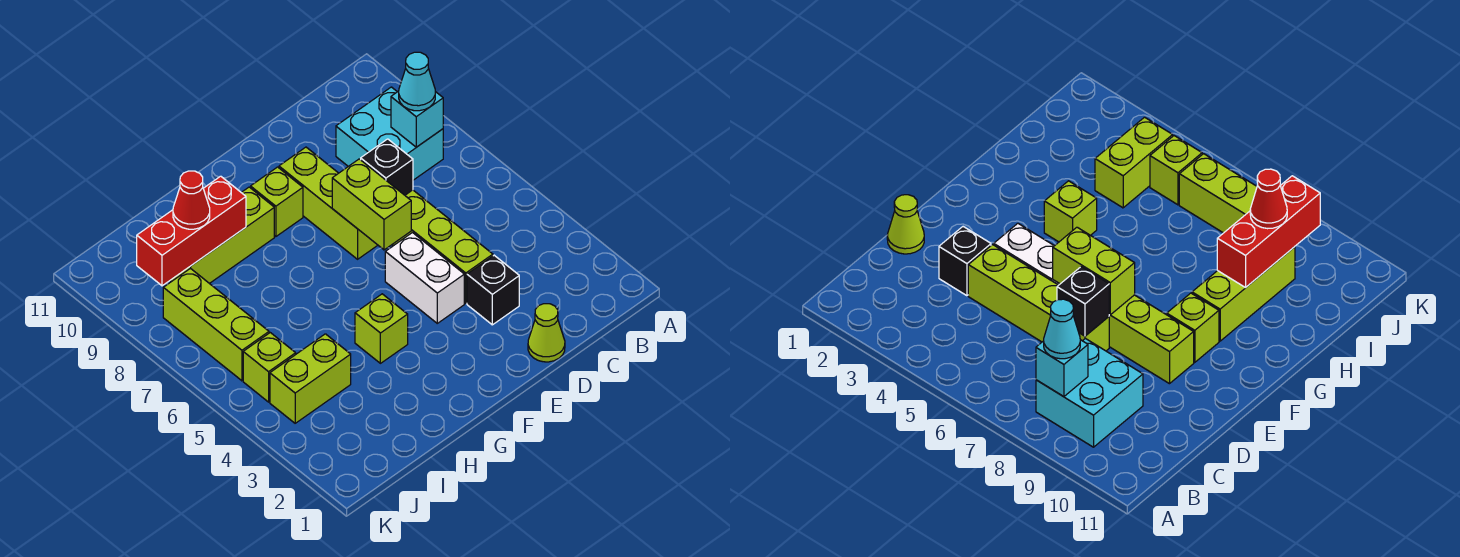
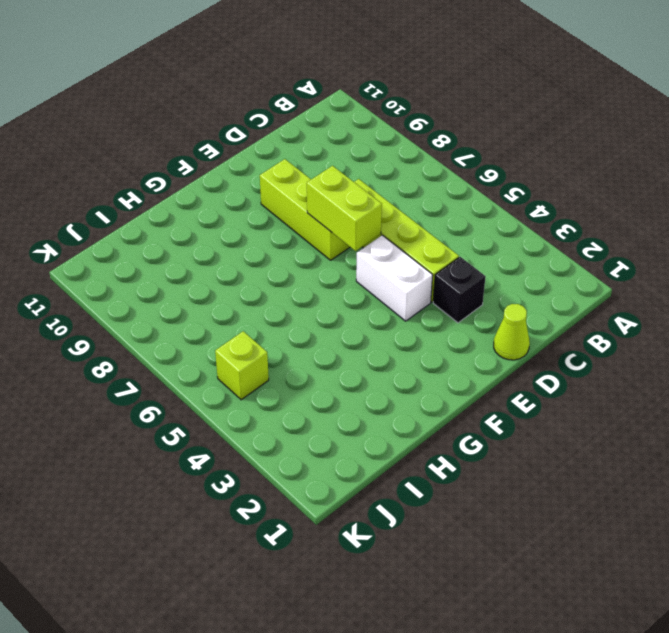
none -> cyan brick B8:C9 level 1
none -> lime brick F9 level 1
none -> lime brick G4 level 1

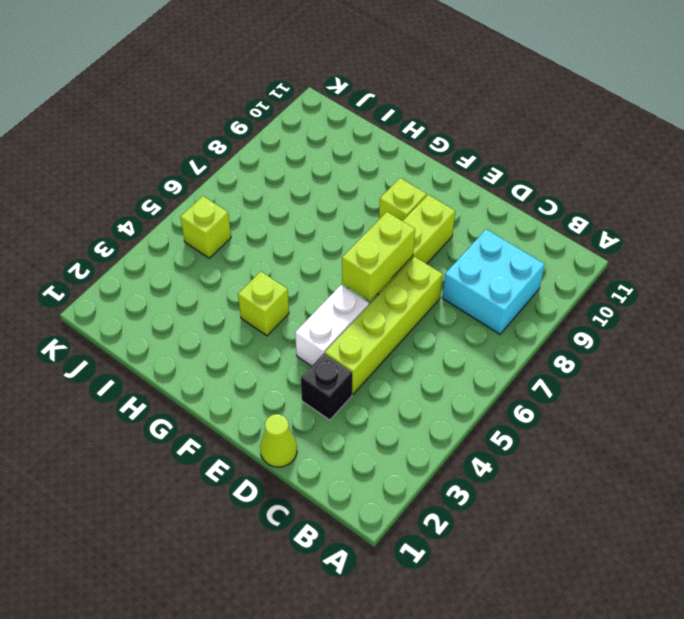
none -> lime brick G9:I9 level 1
none -> lime brick I4:J4 level 1
none -> lime brick J6:J8 level 1

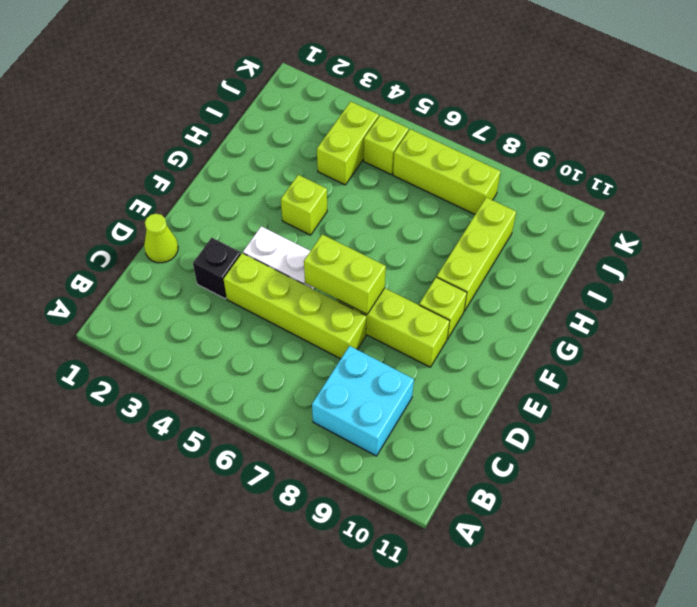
none -> cyan brick B8 level 2
none -> black brick D7 level 2
none -> red brick H9:J9 level 2

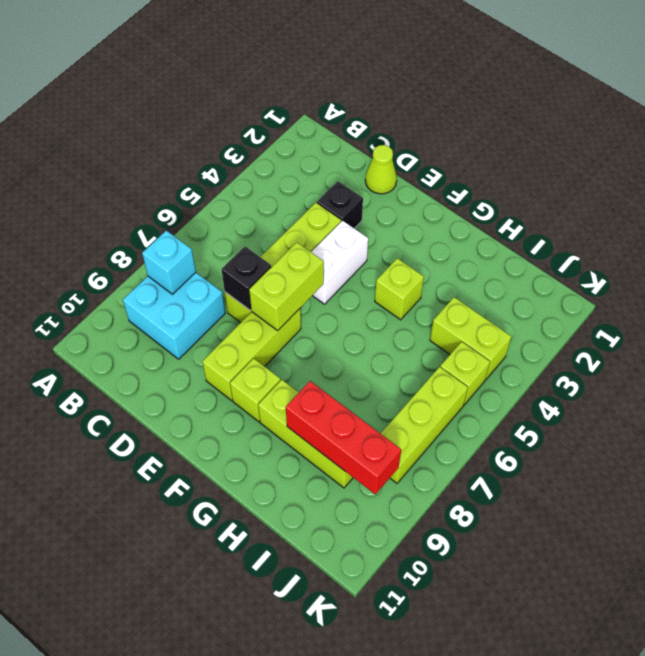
none -> cyan cone B8 level 3
none -> red cone I9 level 3

